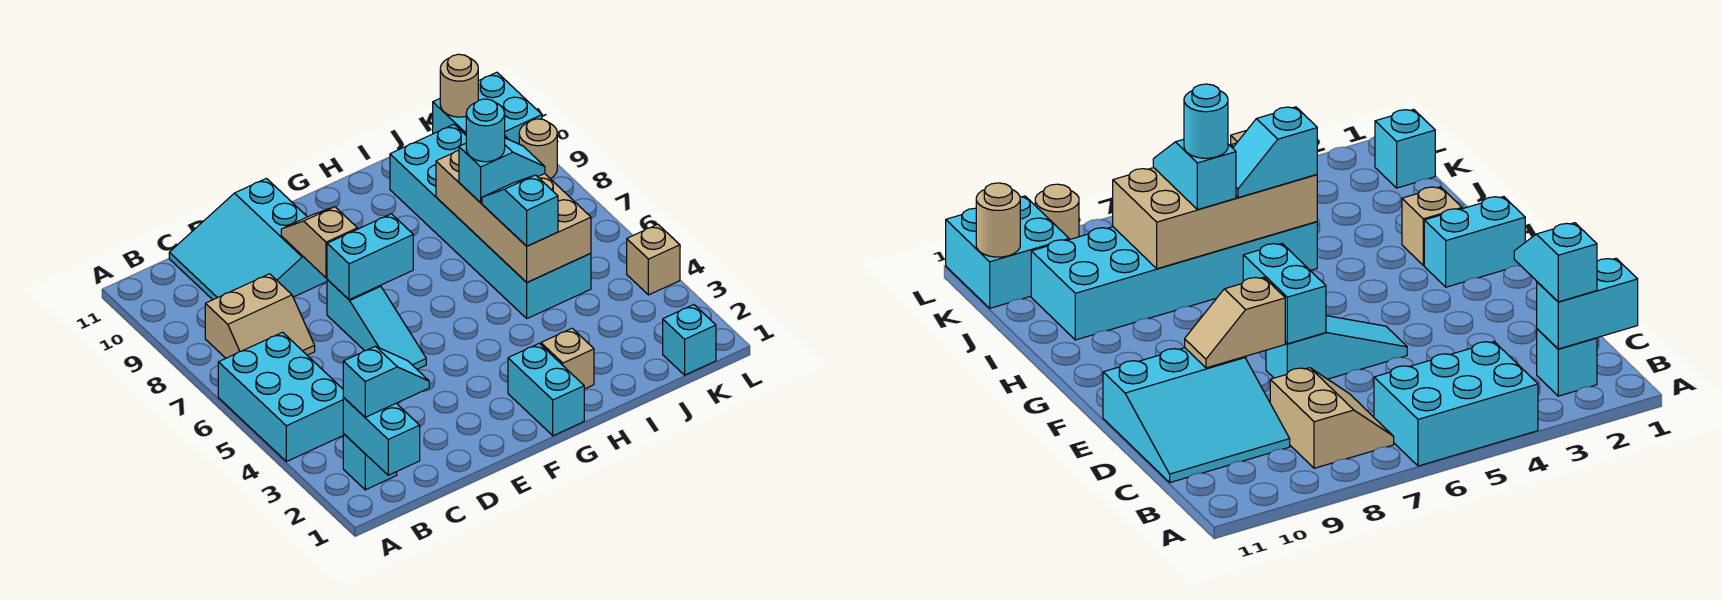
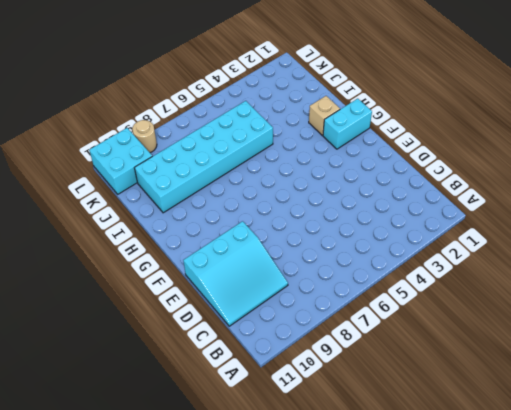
none -> cyan brick A4:B6 level 1
none -> cyan brick B2 level 1
none -> tan slope B7:C8 level 1 top 8

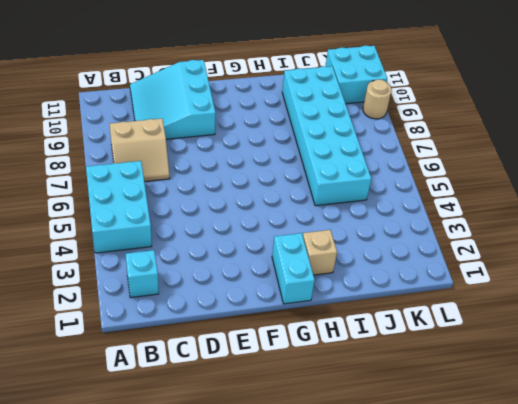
none -> cyan slope E5:E7 level 1 top 7
none -> cyan brick K1 level 1
none -> tan brick L4 level 1

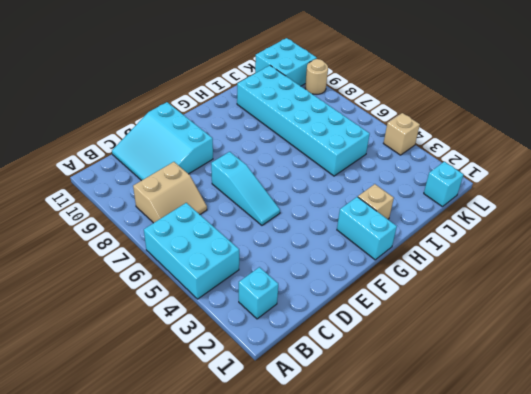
none -> cyan brick B1:B2 level 2
none -> cyan brick E7:F7 level 2
none -> tan slope E8:E9 level 2 top 8

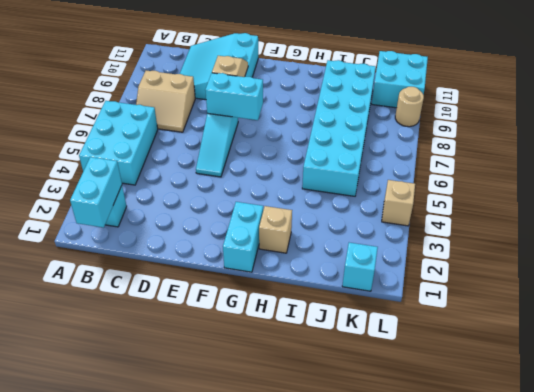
none -> tan brick I5:J8 level 2
none -> tan round brick K11 level 2
none -> cyan slope B2:C2 level 3 top B

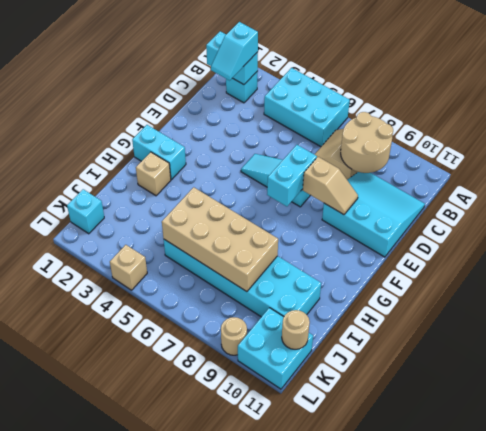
tan round brick B8:C9 level 2 -> none
none -> cyan slope I5:I6 level 3 top 5
none -> cyan slope I7:J7 level 3 top I
none -> cyan round brick I7 level 4

